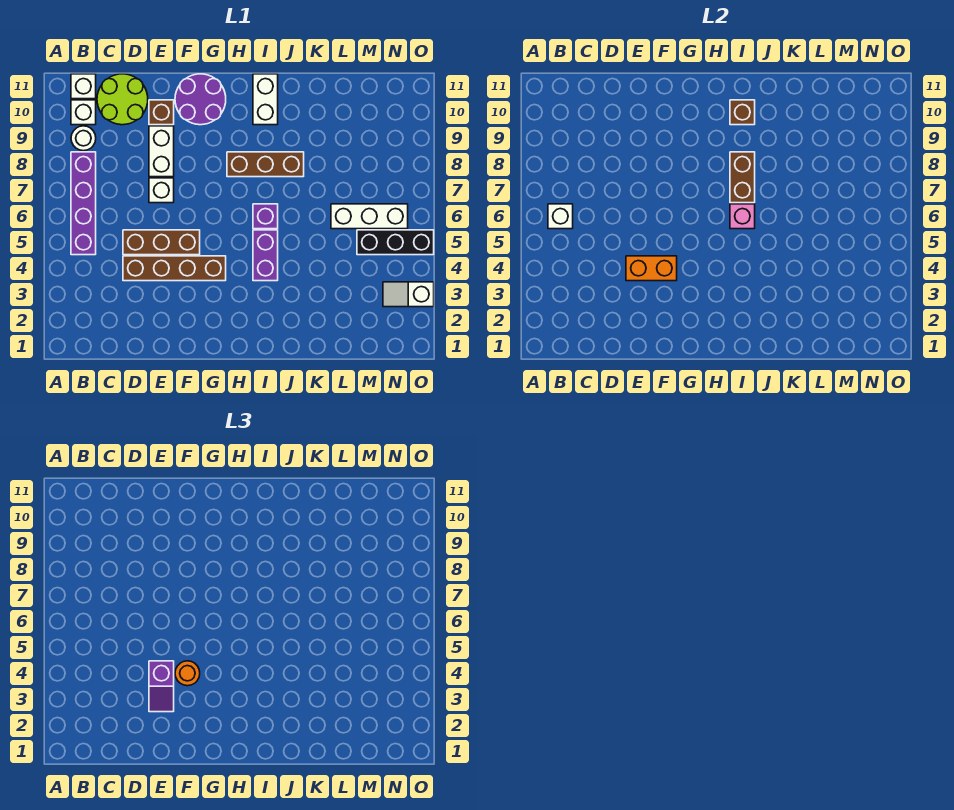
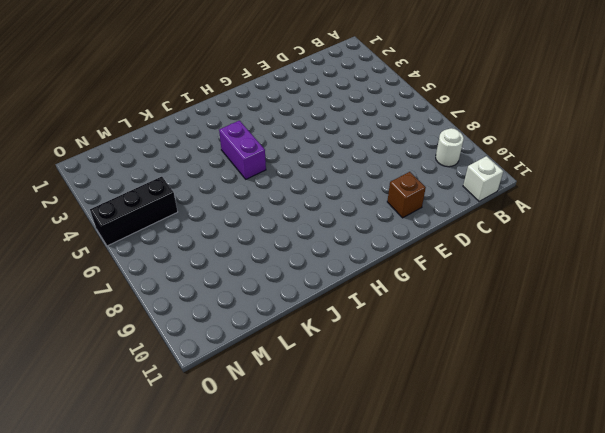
none -> purple brick B5:B8 level 1
none -> white brick B10 level 1
none -> lime round brick C10:D11 level 1

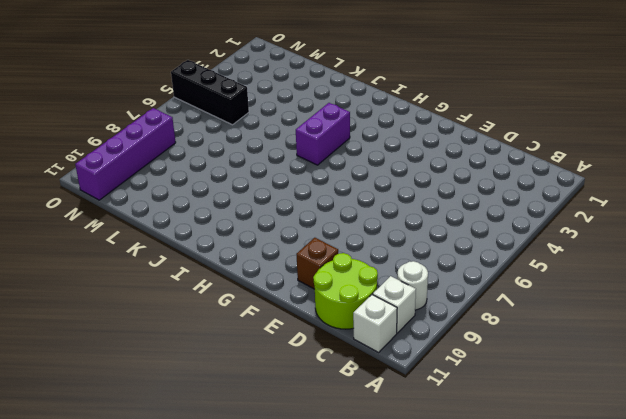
purple brick N8:N11 level 1 -> purple brick B5:B8 level 1
none -> brown brick D4:G4 level 1
none -> brown brick D5:F5 level 1
none -> white brick E7 level 1

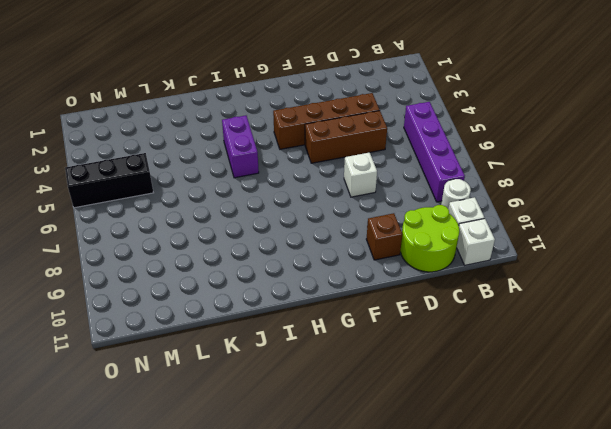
none -> white brick E8:E9 level 1
none -> purple round brick F10:G11 level 1
none -> brown brick H8:J8 level 1

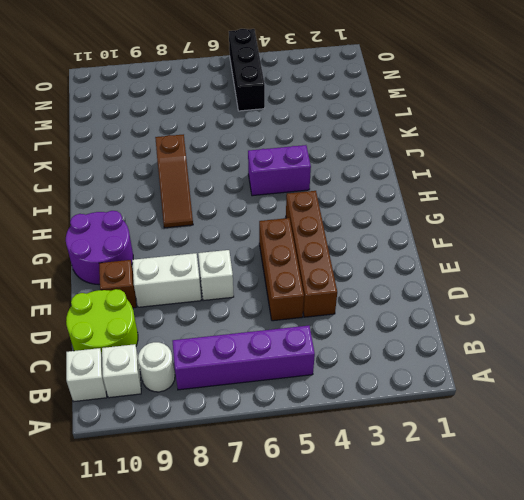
brown slope H8:J8 level 1 top J -> brown brick H8:J8 level 1
none -> purple brick I6 level 1
none -> white brick I10:I11 level 1
none -> white brick L6:N6 level 1

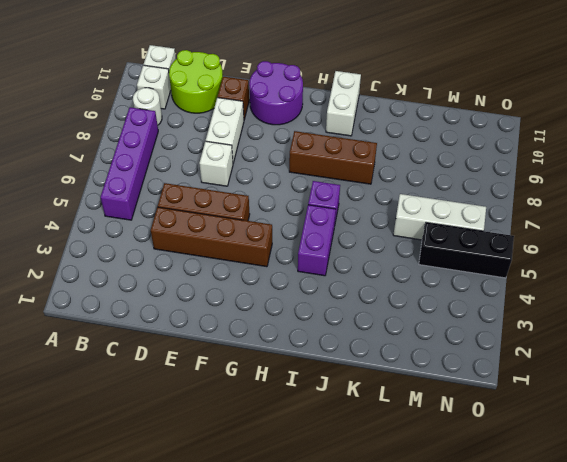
none -> white slope N3:O3 level 1 top O
none -> white brick B6 level 2
none -> orange brick E4:F4 level 2

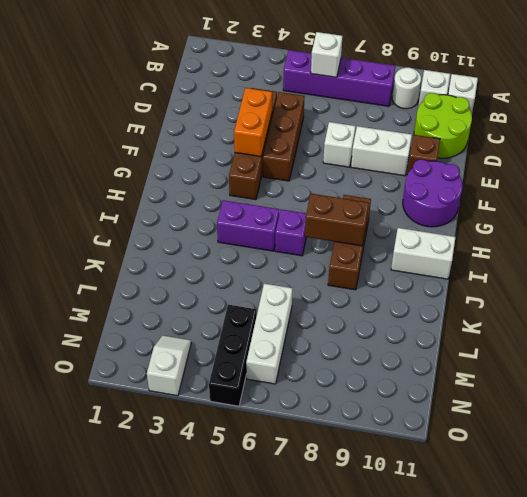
none -> pink brick I6 level 2
none -> brown brick I10 level 2
none -> purple slope E3:E4 level 3 top 4

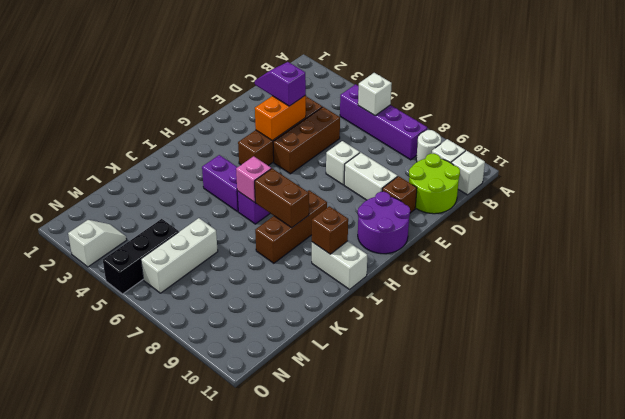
none -> orange round brick F4 level 3

